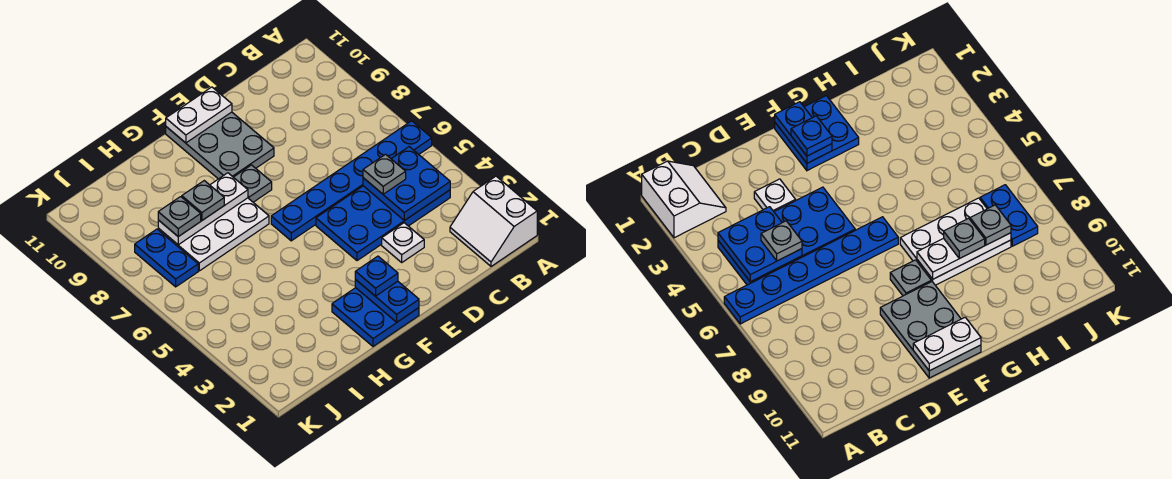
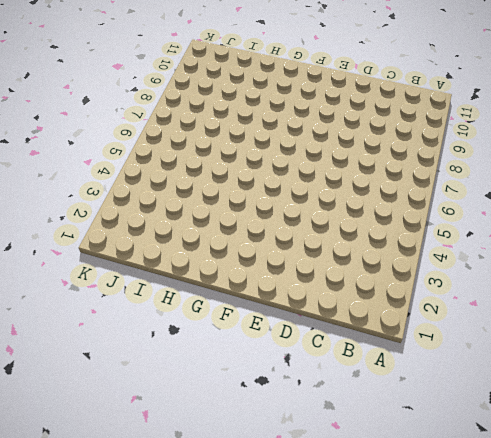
none -> white slope A1:B2 level 1 top A
none -> blue plate A6:F6 level 1
none -> blue plate B4:E5 level 1

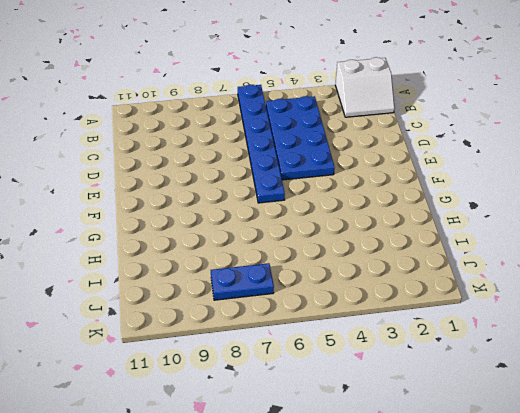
none -> white plate D3 level 1
none -> grey plate E9:F11 level 1
none -> blue plate F1:G2 level 1

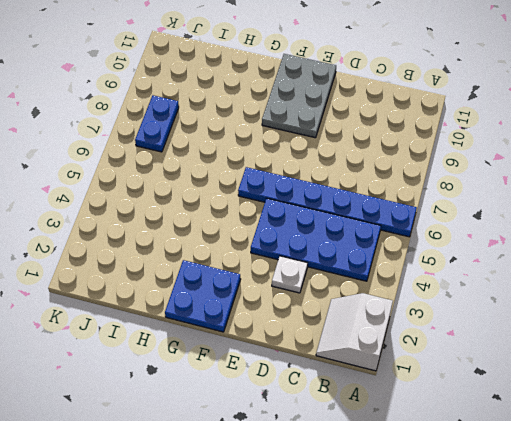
none -> grey plate F8 level 1
none -> white plate G7:I8 level 1
none -> blue plate B4:C5 level 2

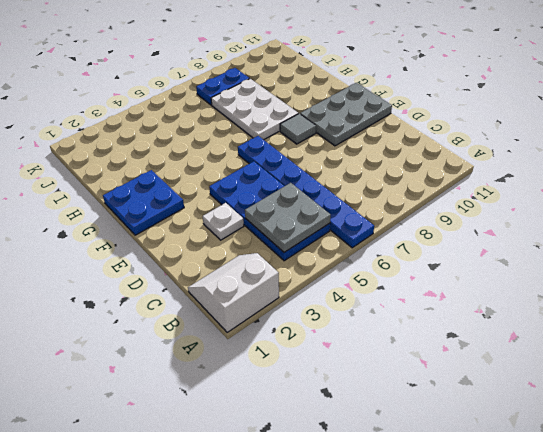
grey plate B4:C5 level 2 -> blue plate B4:C5 level 2
grey tile F8 level 1 -> grey plate F8 level 1
none -> white plate E11:F11 level 2
none -> blue plate F1:F2 level 2
none -> white plate G8:I8 level 2

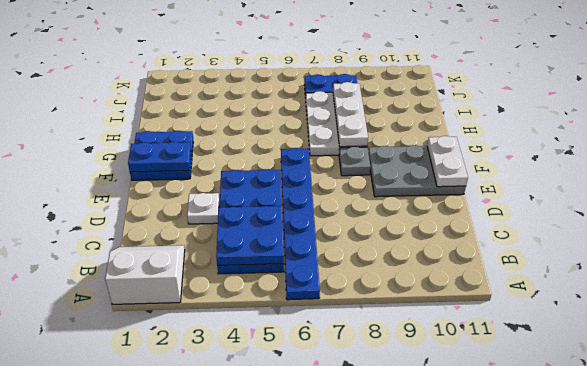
none -> grey plate C5 level 3
none -> blue plate F2 level 3
none -> grey plate H8 level 3

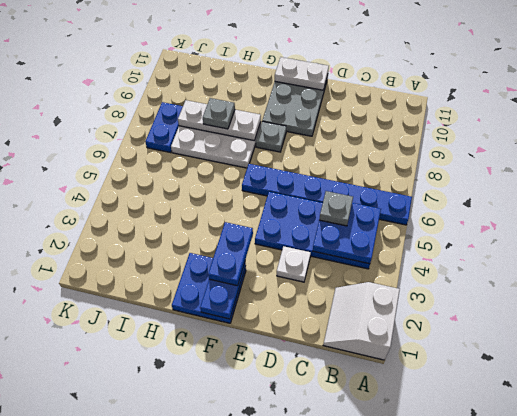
blue plate F2:F3 level 3 -> blue plate F2 level 3
none -> grey plate I8 level 3

